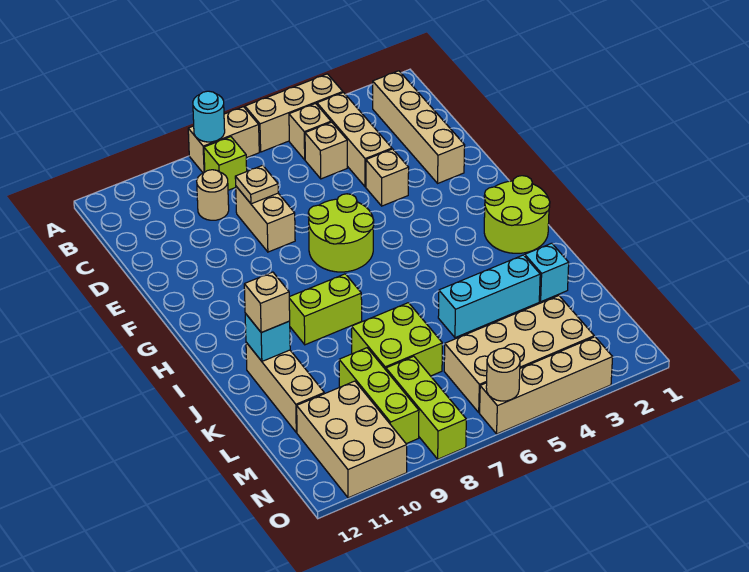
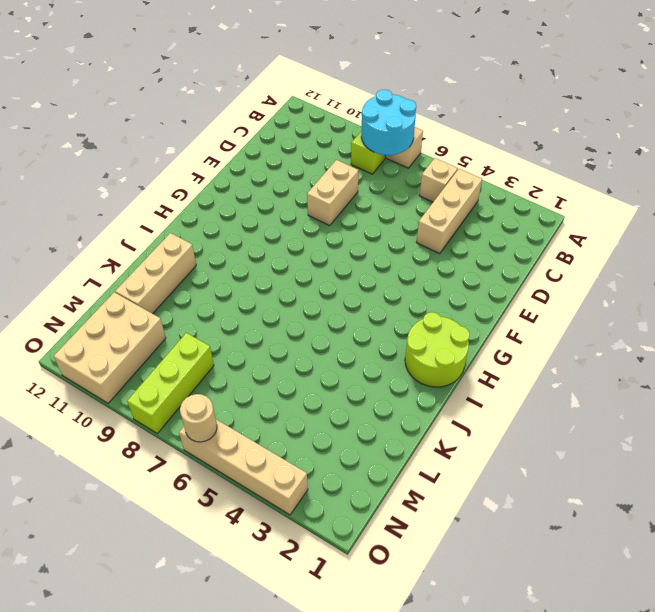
cyan round brick A7:B8 level 2 -> cyan round brick A8 level 2
none -> tan brick A4:A6 level 1
none -> tan brick B2:E2 level 1
none -> tan brick C5 level 1

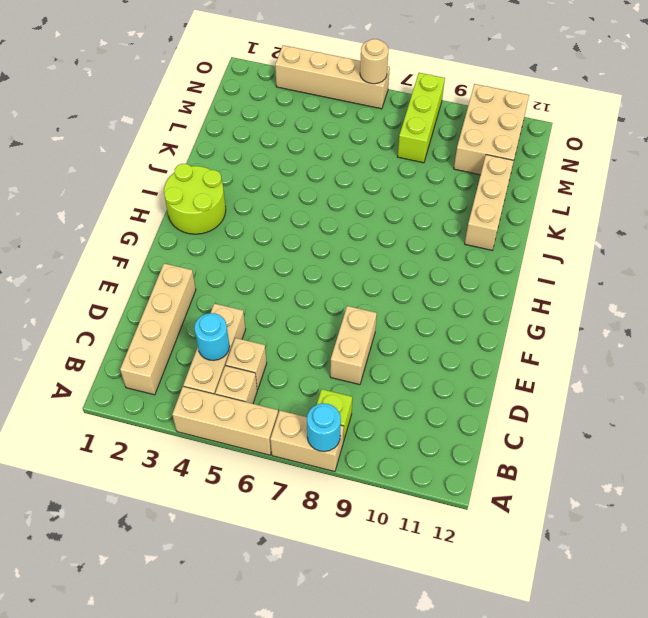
cyan round brick C4 level 2 -> none
none -> tan round brick C9 level 1
none -> tan brick E4 level 1
none -> lime round brick F6:G7 level 1

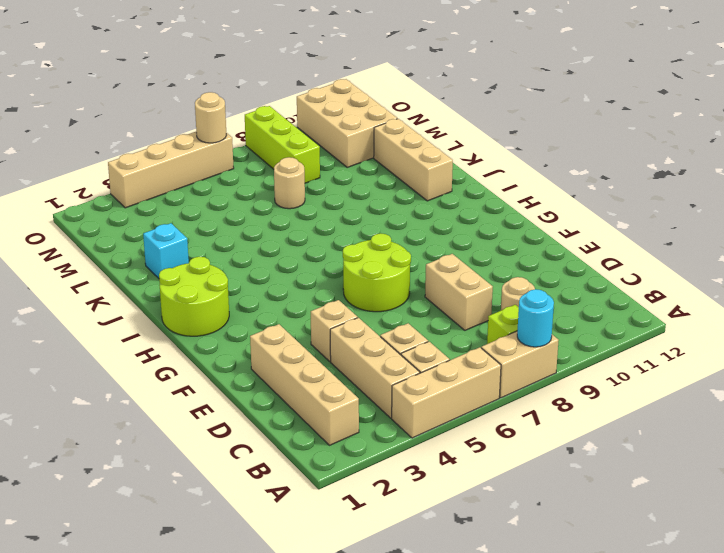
tan round brick L7 level 1 -> lime brick K7:L8 level 1
none -> lime brick I8:I9 level 1
none -> cyan brick K3:K5 level 1
none -> lime brick L9:N9 level 1

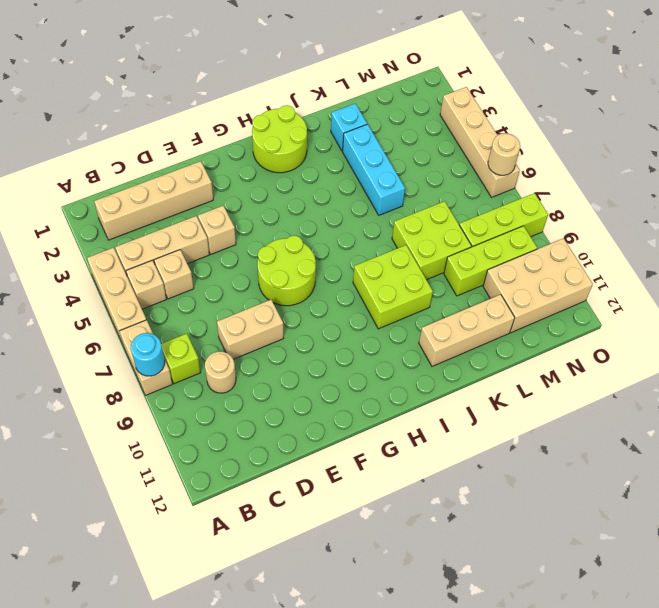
lime brick I8:J9 level 1 -> lime brick I8:I9 level 1
none -> tan brick M3:N6 level 1
none -> tan plate D8 level 2
none -> cyan brick J11 level 2

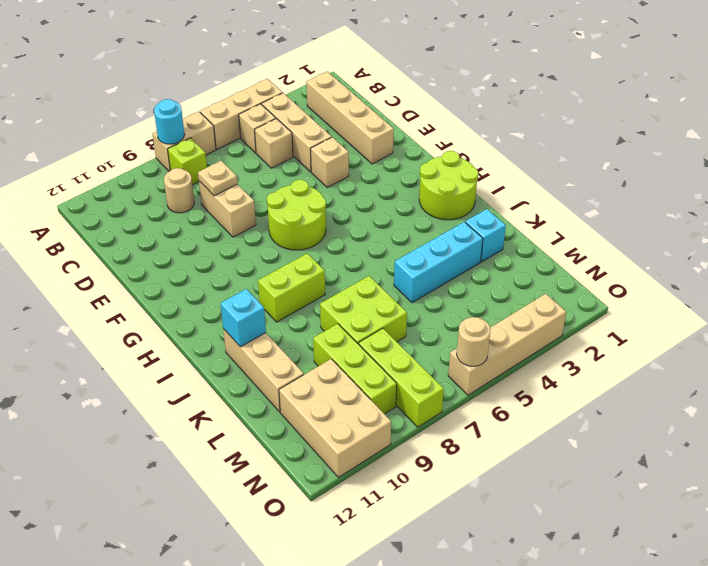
none -> tan brick M3:N6 level 1
none -> tan brick J11 level 3

